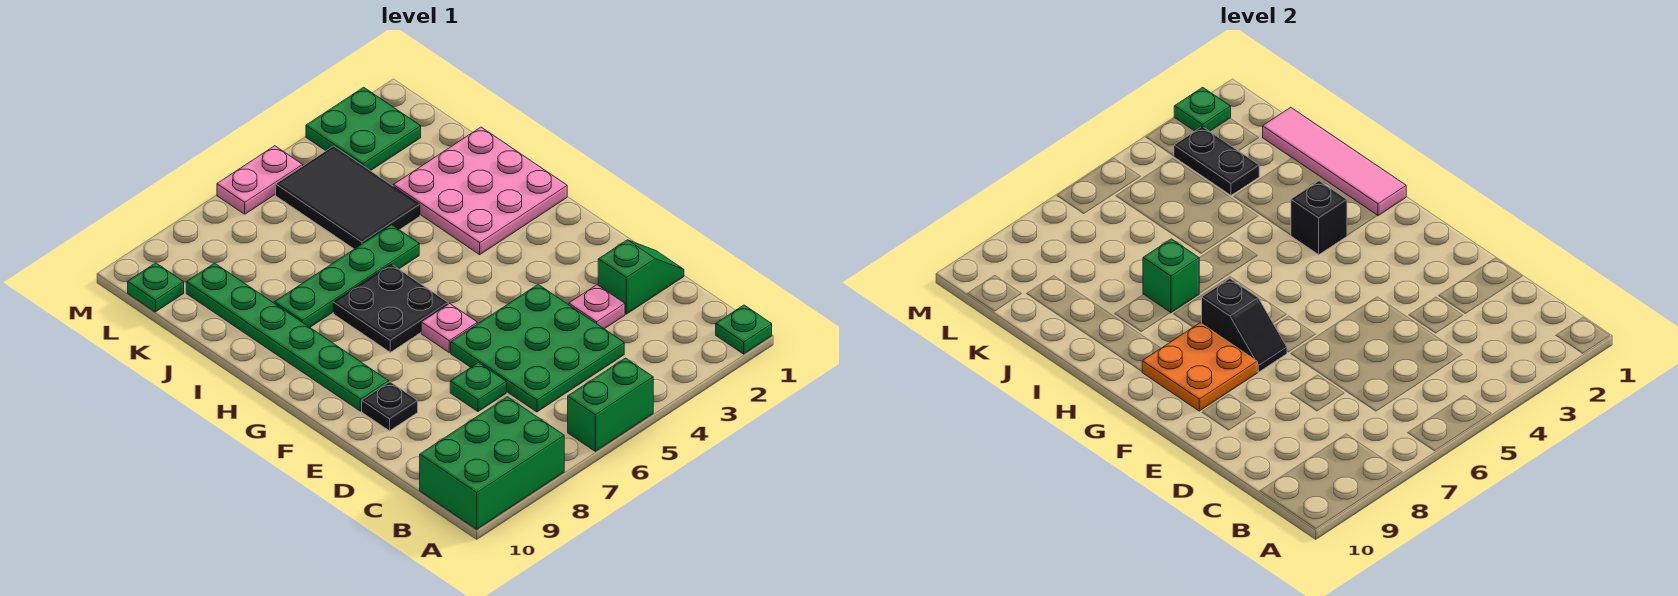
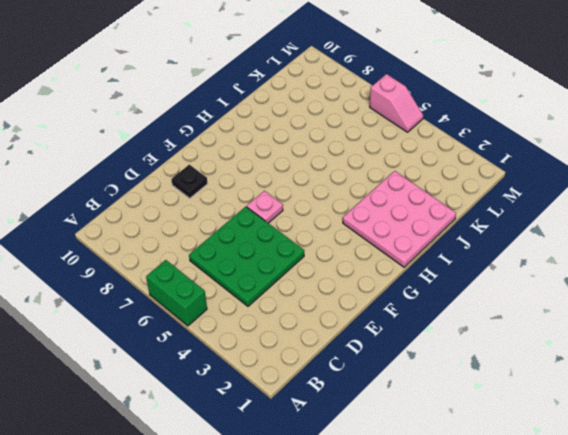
pink slope M5:M6 level 1 top 6 -> pink plate M5:M6 level 1
none -> green plate A1 level 1
none -> green brick A8:B10 level 1
none -> green slope D1:D2 level 1 top 2

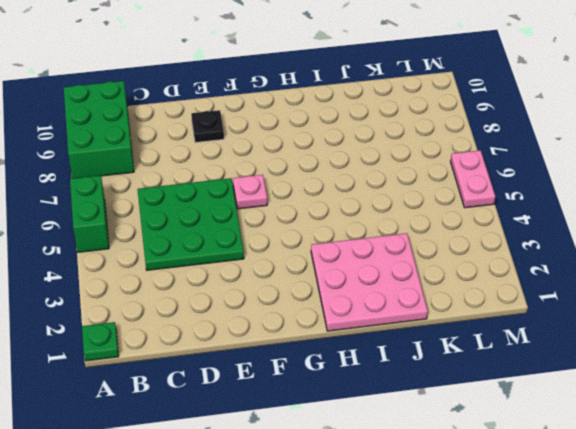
none -> green slope D1:D2 level 1 top 2
none -> pink plate D3 level 1
none -> green plate D7 level 1

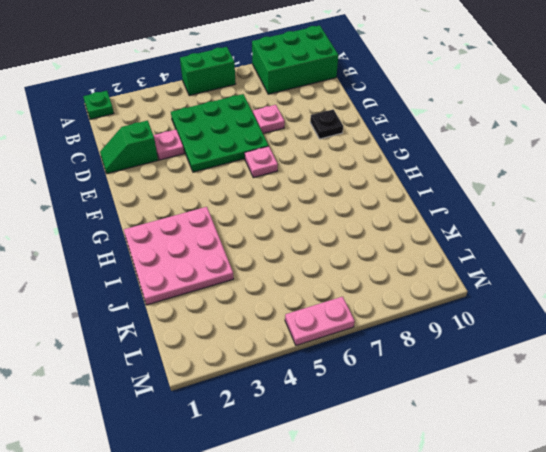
pink plate D7 level 1 -> green plate D7 level 1
none -> green plate F9:K9 level 1
none -> black plate G6:H7 level 1
none -> green plate I5:I8 level 1

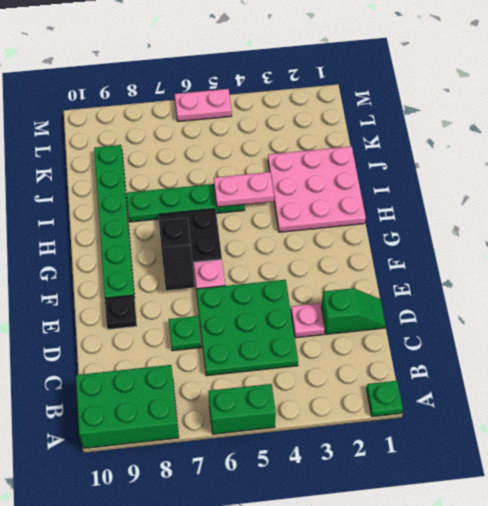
pink plate I4:I5 level 2 -> none
none -> black tile J4:L5 level 1
none -> green plate L2:M3 level 1
none -> green plate L10 level 1

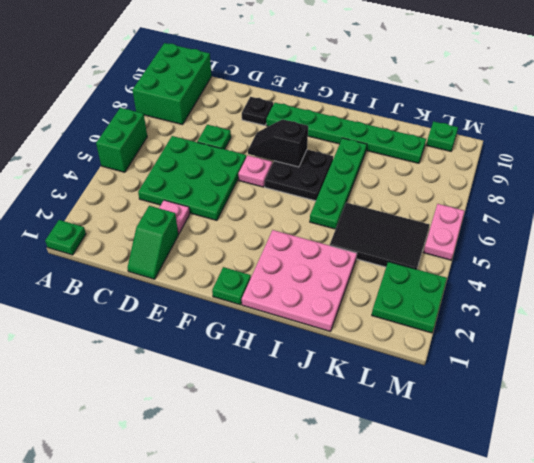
green plate G1 level 1 -> green plate M2 level 2
none -> orange plate F8:G9 level 2
none -> pink tile H1:K1 level 2
none -> black brick H3 level 2

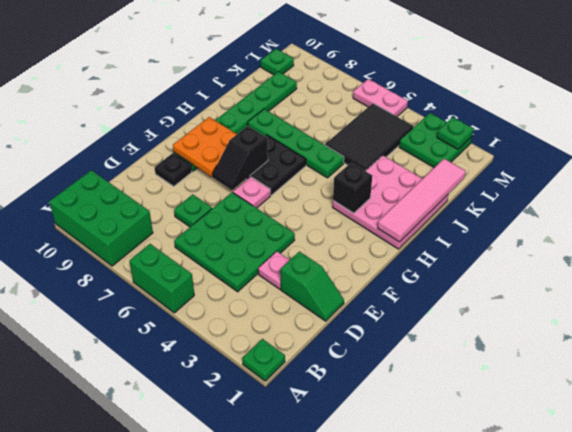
none -> green brick I7 level 2
none -> black plate K3:L3 level 2

